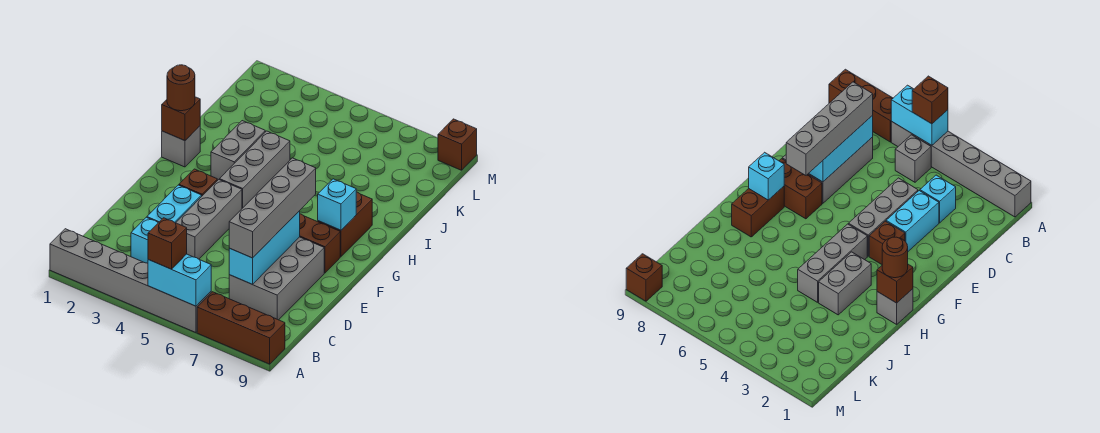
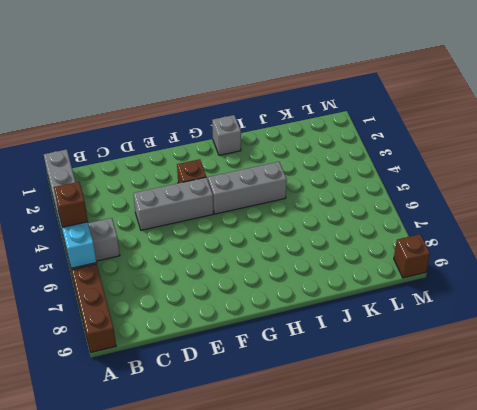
none -> cyan brick C3 level 1
none -> grey brick C7:E8 level 1
none -> cyan brick D3:E3 level 1

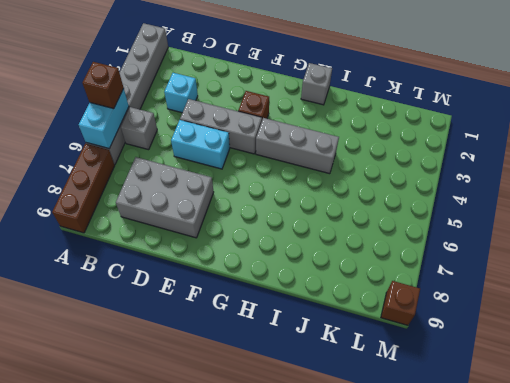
cyan brick D5:E5 level 1 -> cyan brick D3:E3 level 1
none -> brown brick F7:F8 level 1
none -> brown brick G8:H8 level 1
none -> grey brick H3:I3 level 1

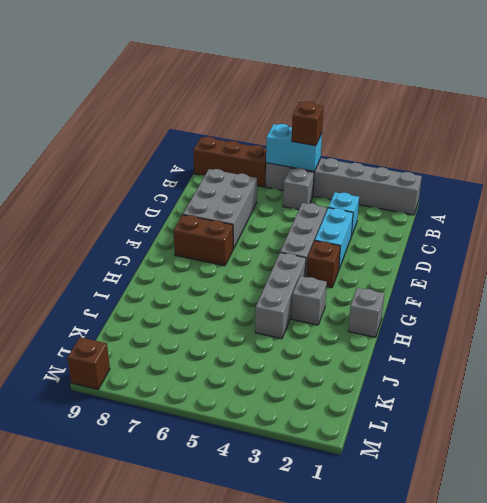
grey brick H3 level 1 -> grey brick H3:I3 level 1
none -> brown brick G8:H8 level 1
none -> cyan brick C7:E7 level 2
none -> cyan brick G8 level 2

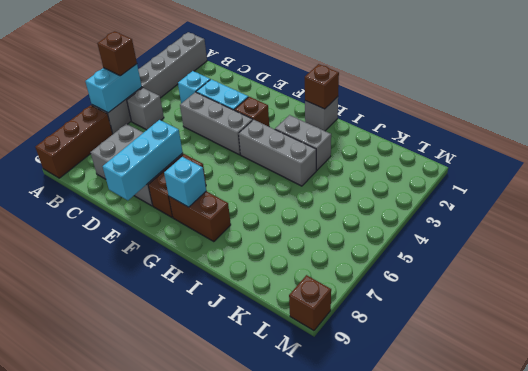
cyan brick E7:E9 level 2 -> cyan brick C7:E7 level 2
none -> grey brick C7:F7 level 3
none -> brown round brick H1 level 3

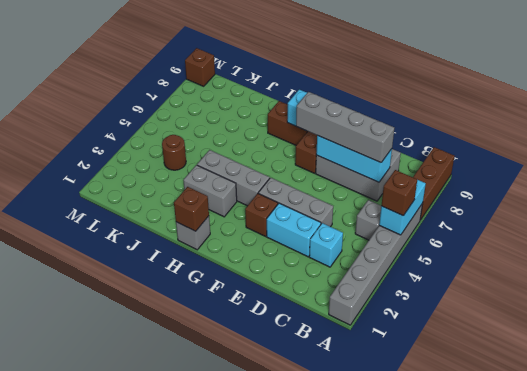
brown round brick K4 level 1 -> brown round brick H1 level 3

